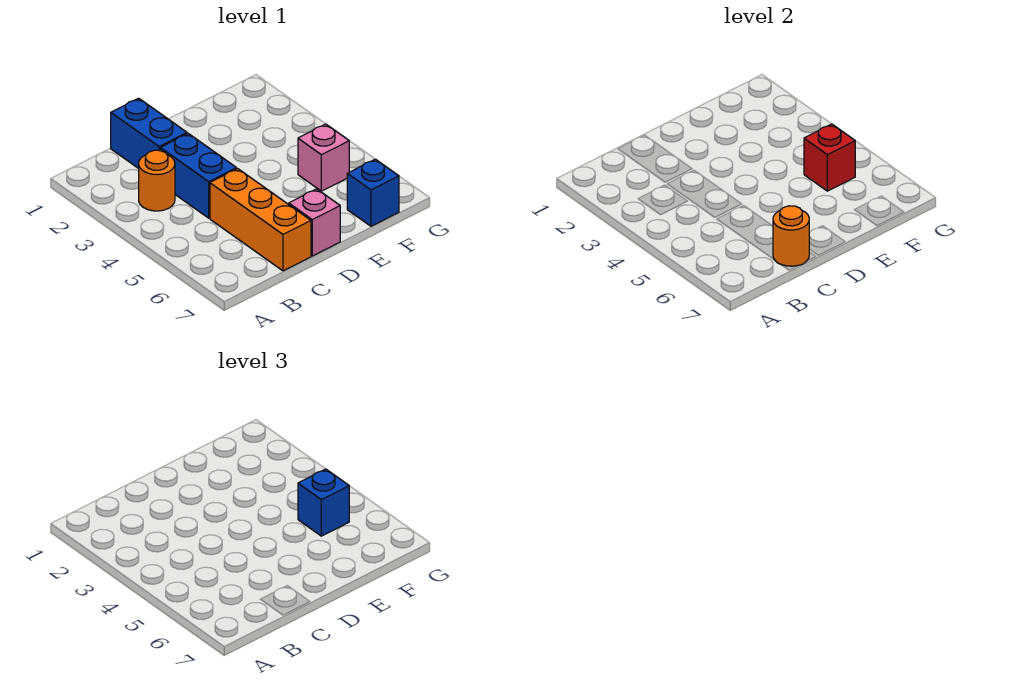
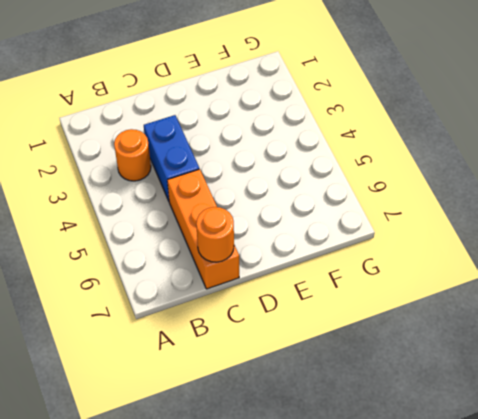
none -> blue brick C1:C2 level 1
none -> pink brick D7 level 1

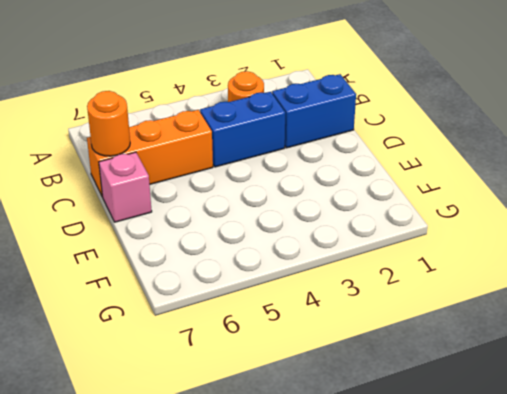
none -> pink brick F5 level 1
none -> blue brick F7 level 1

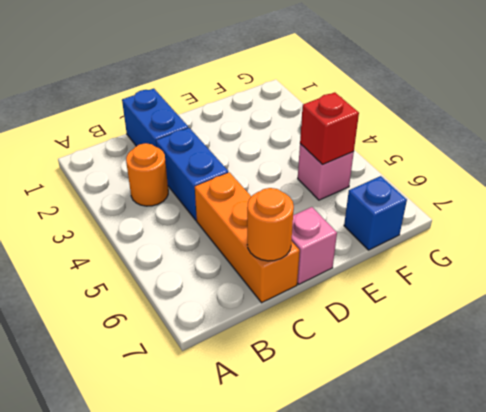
none -> blue brick F5 level 3

